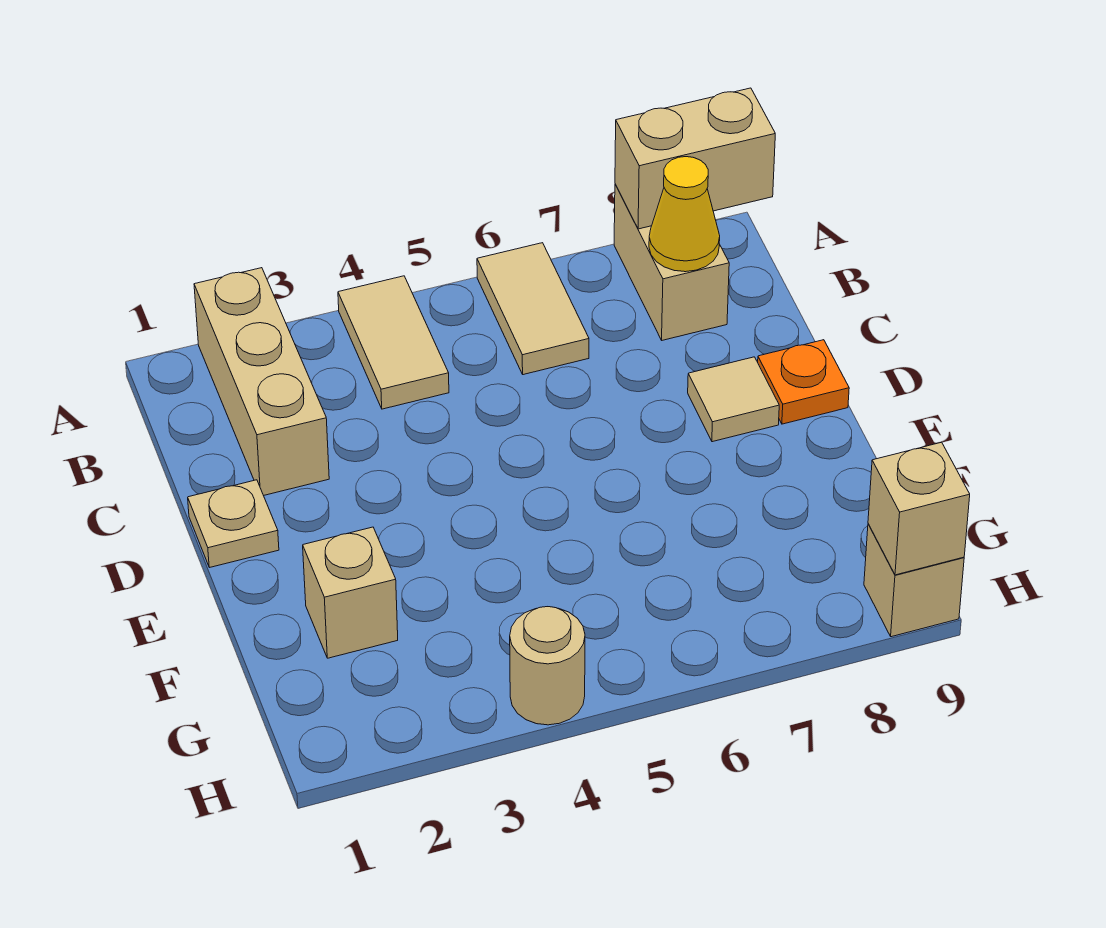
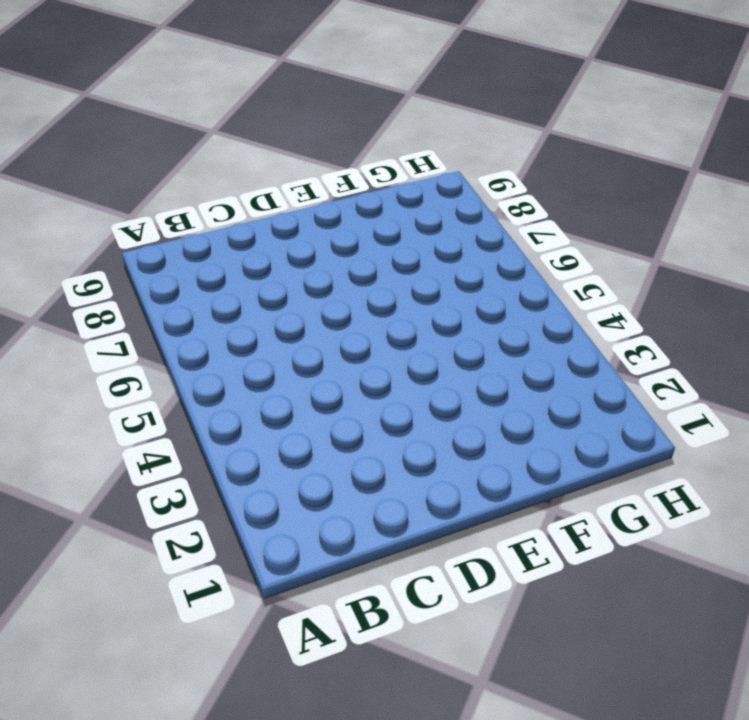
none -> tan brick A2:C2 level 1
none -> tan tile A4:B4 level 1
none -> tan tile A6:B6 level 1

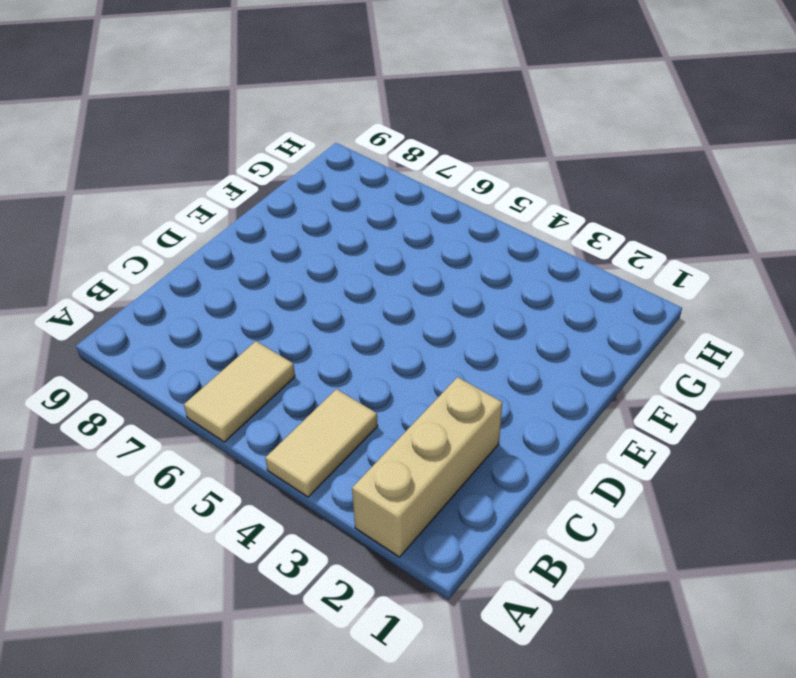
none -> tan brick A8:B8 level 1
none -> tan plate D1 level 1
none -> tan tile D8 level 1

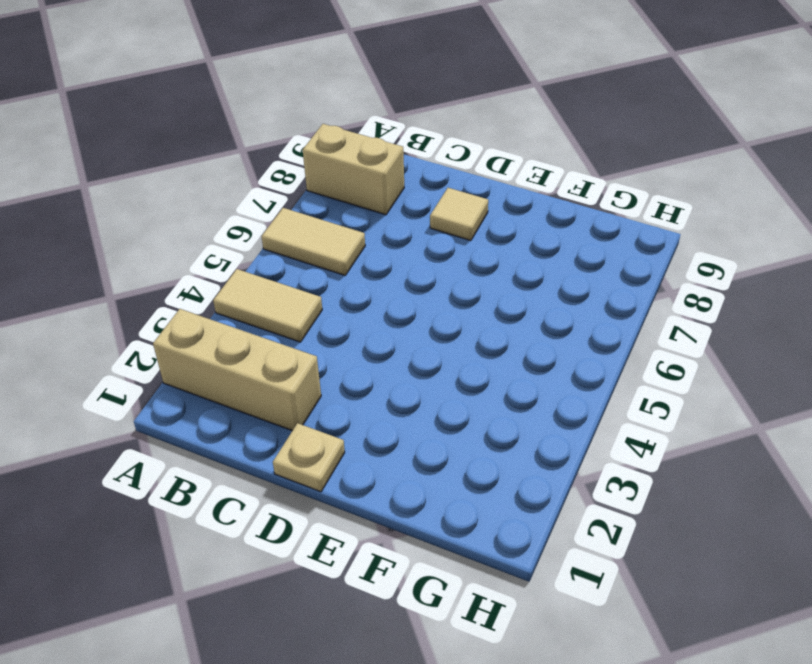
none -> orange plate D9 level 1
none -> tan brick F2 level 1
none -> tan round brick H4 level 1

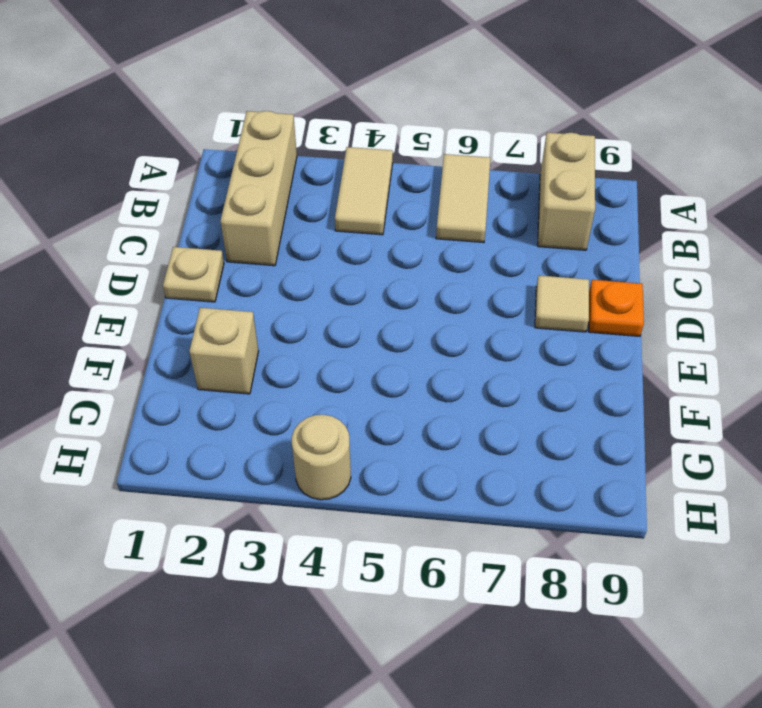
none -> tan brick H9 level 1
none -> tan brick A8:A9 level 2
none -> yellow cone B8 level 2

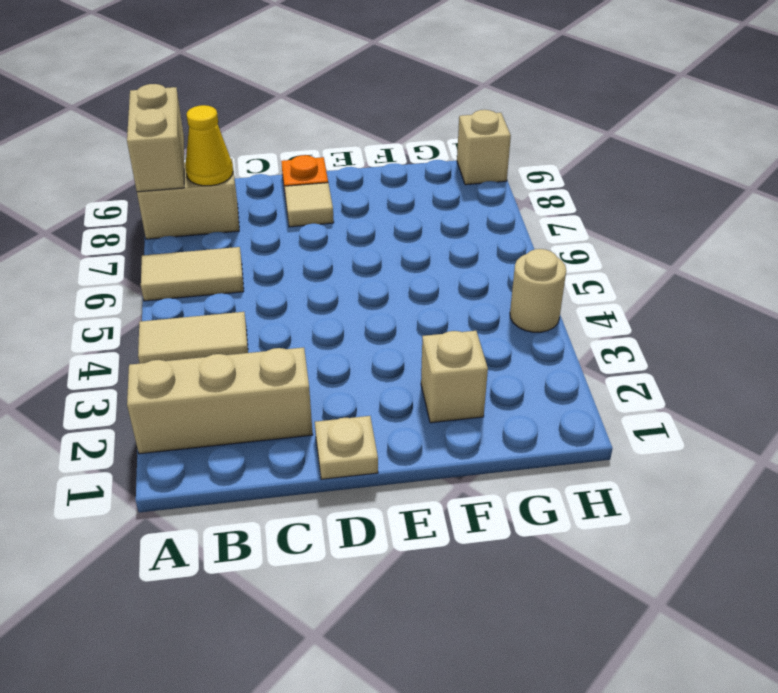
none -> tan brick H9 level 2

